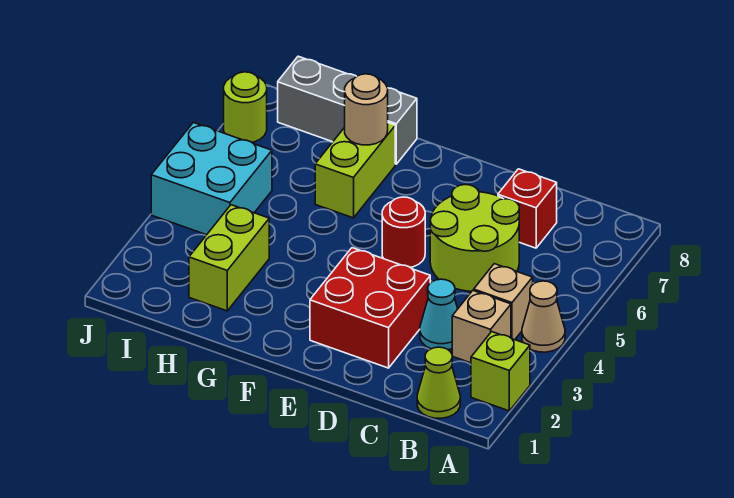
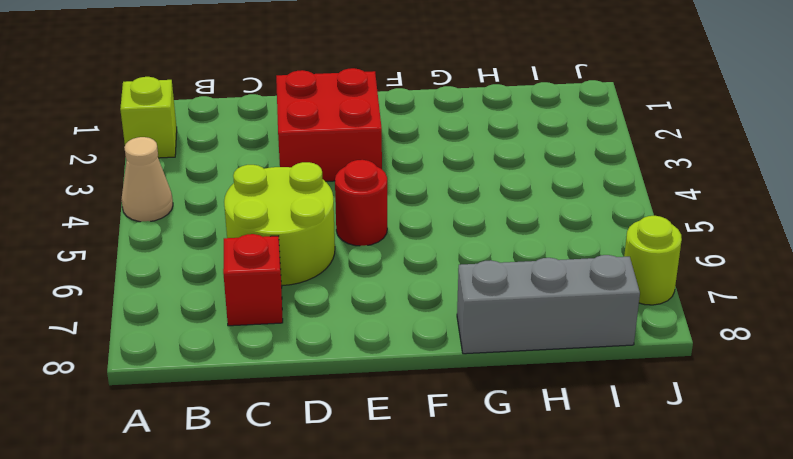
none -> lime cone B1 level 1
none -> tan brick B3 level 1
none -> tan brick B4 level 1

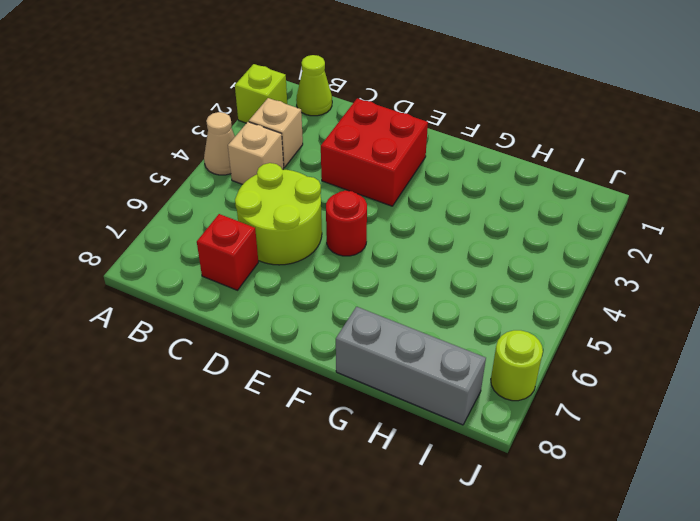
none -> cyan cone C3 level 1
none -> lime brick G6:G7 level 1
none -> lime brick H2:H3 level 1

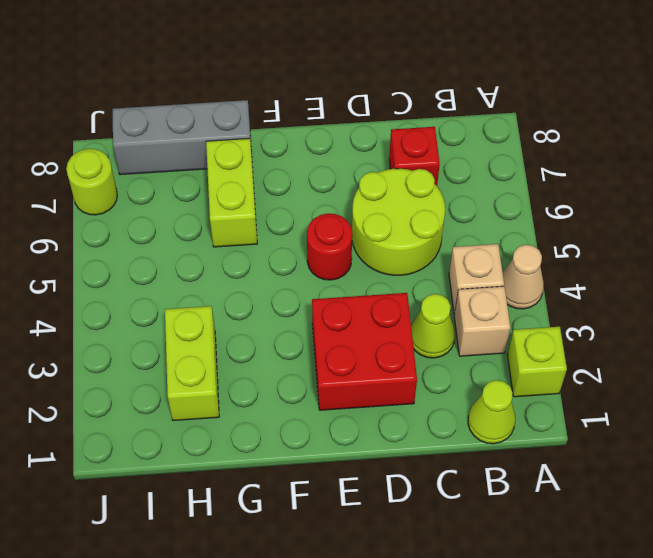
lime cone C3 level 1 -> cyan cone C3 level 1
none -> cyan brick I4:J5 level 1
none -> tan round brick G7 level 2

